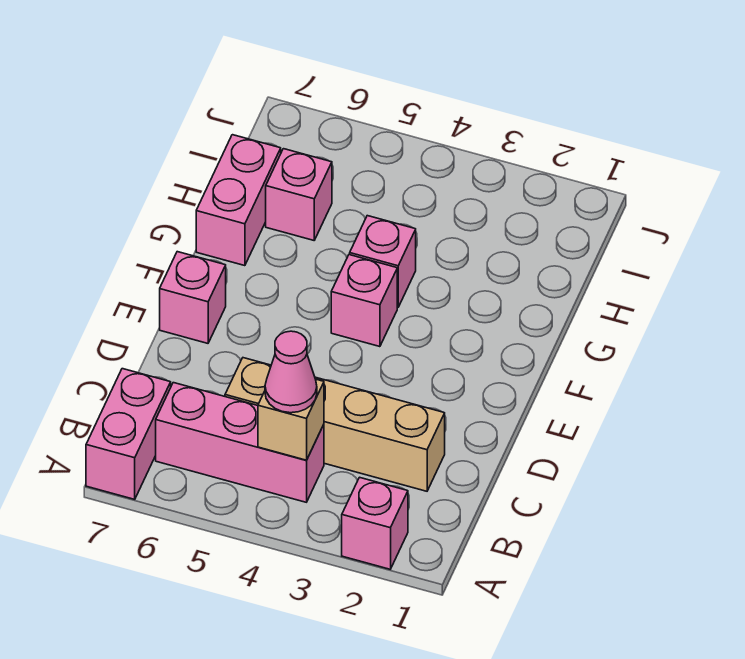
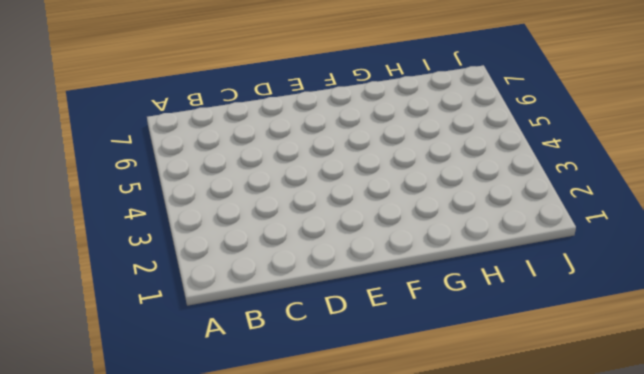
none -> pink brick A2 level 1
none -> pink brick A7:B7 level 1

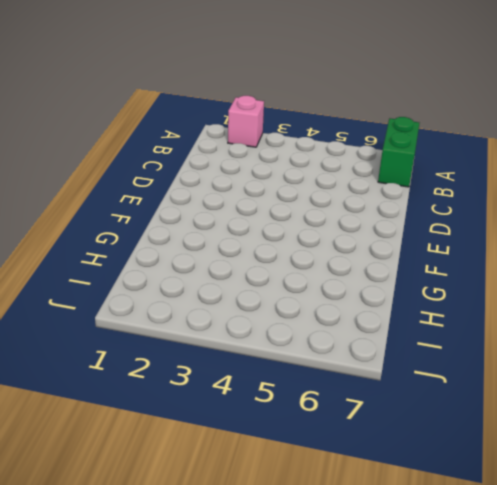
green brick A7:B7 level 1 -> pink brick A7:B7 level 1
none -> pink brick B4:B6 level 1
none -> tan brick C2:C5 level 1

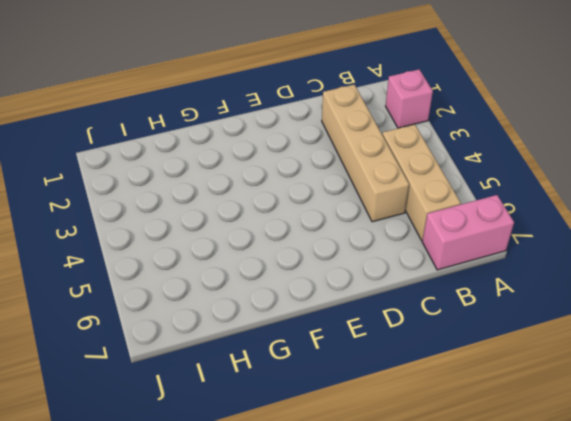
tan brick B4:B6 level 1 -> pink brick B4:B6 level 1
none -> pink brick E7 level 1
none -> pink brick F4 level 1

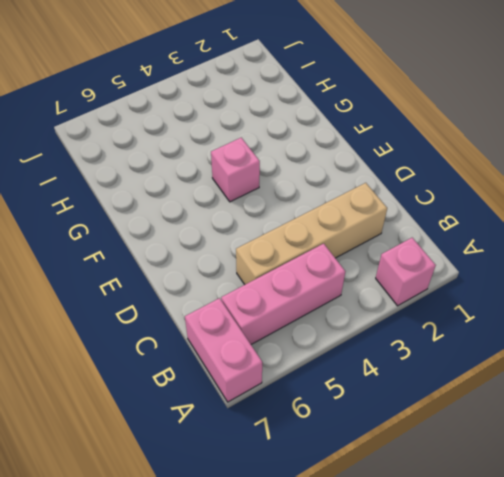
none -> pink brick E7 level 1
none -> pink brick G4 level 1

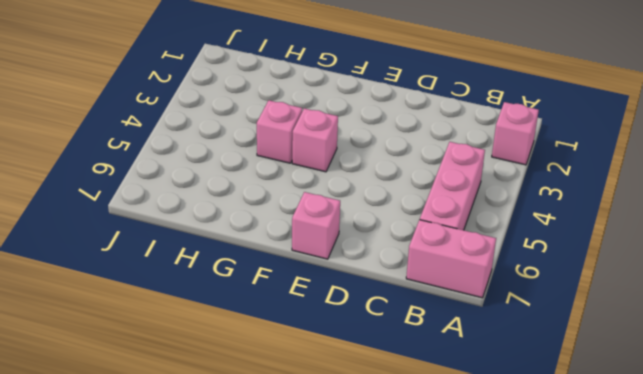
none -> tan brick C2:C5 level 1
none -> pink brick G7:H7 level 1

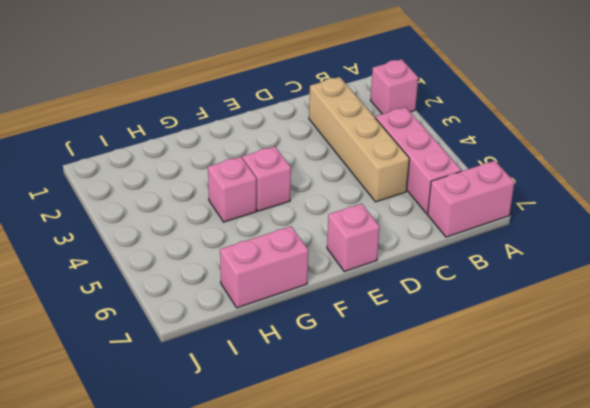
none -> pink brick H6 level 1
none -> tan brick B4 level 2

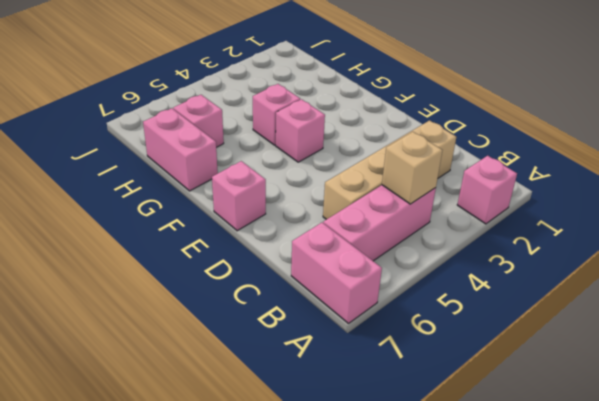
none -> pink cone B4 level 3

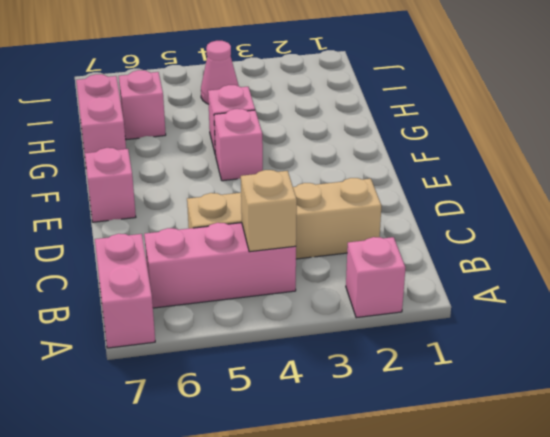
pink cone I4 level 1 -> pink cone B4 level 3

